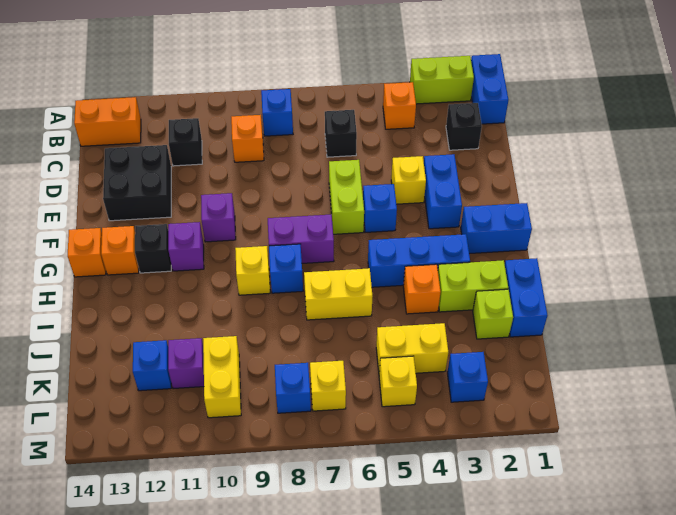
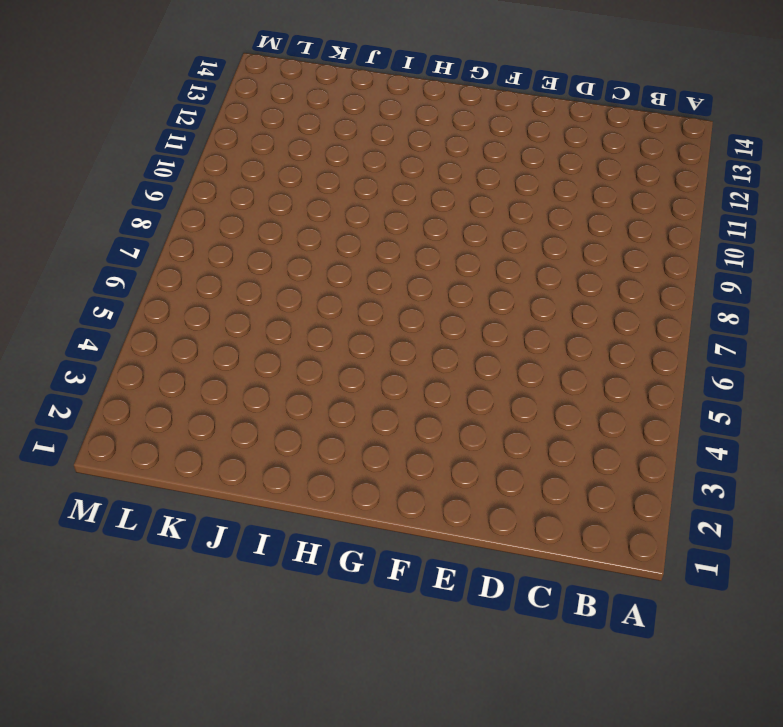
none -> blue brick A1:B1 level 1
none -> lime brick A2:A3 level 1
none -> orange brick B4 level 1
none -> blue brick B8 level 1

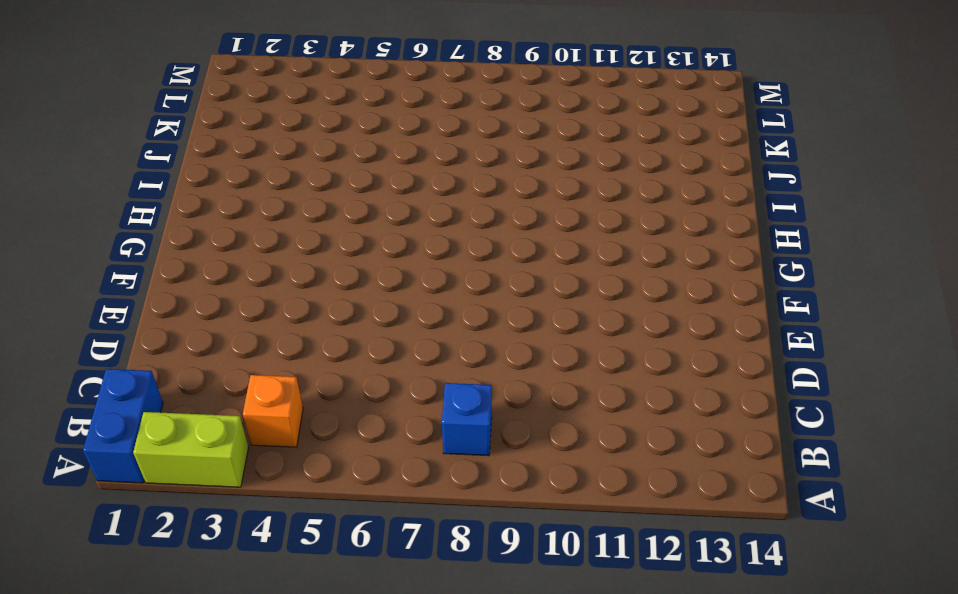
none -> orange brick B13:B14 level 1
none -> black brick C2 level 1
none -> black brick C6 level 1
none -> orange brick C9 level 1

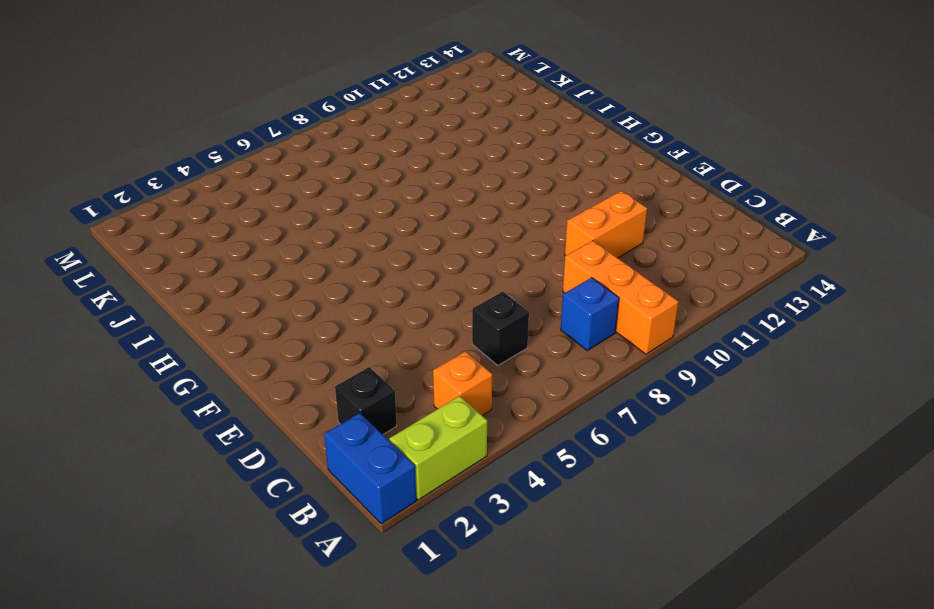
orange brick A9:C9 level 1 -> orange brick C9 level 1
orange brick D10:D11 level 1 -> orange brick B13:B14 level 1
none -> black brick C11 level 1
none -> black brick D12:E13 level 1
none -> blue brick E3:F3 level 1
none -> yellow brick E4 level 1

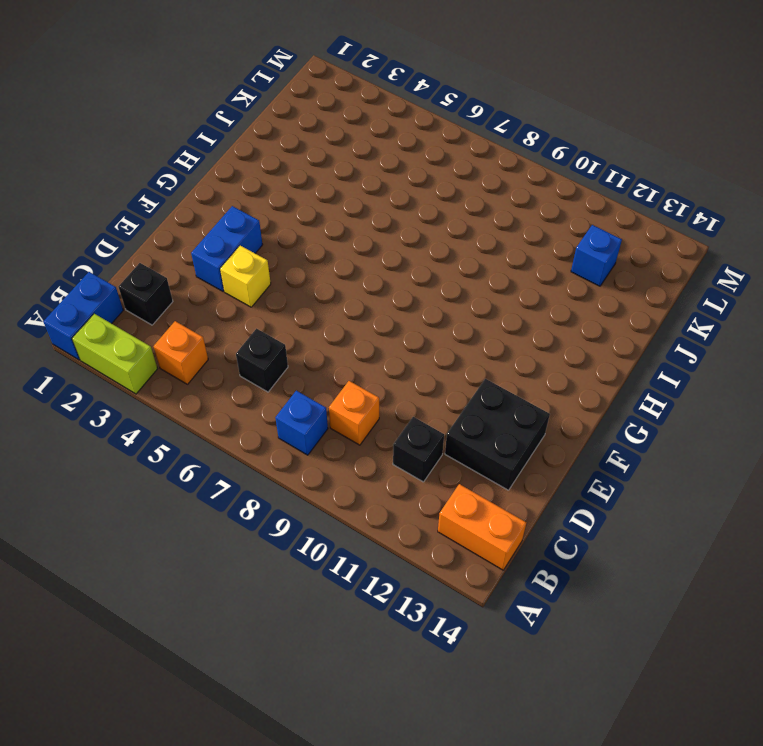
none -> lime brick E6:F6 level 1
none -> blue brick F5 level 1
none -> purple brick F10 level 1
none -> blue brick G1:G2 level 1

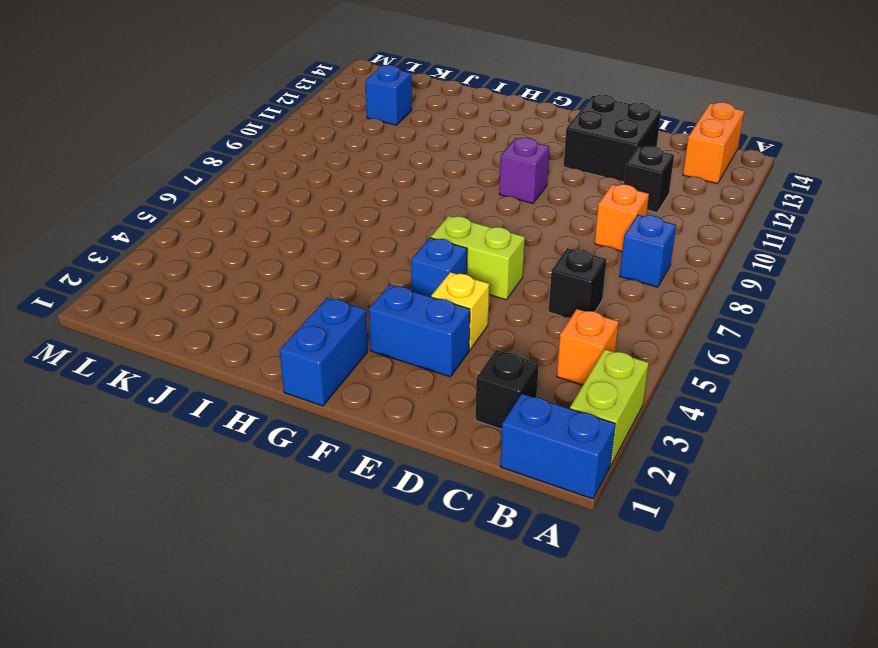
none -> purple brick G7:G8 level 1
none -> purple brick G11 level 1
none -> black brick G12 level 1
none -> orange brick G13 level 1

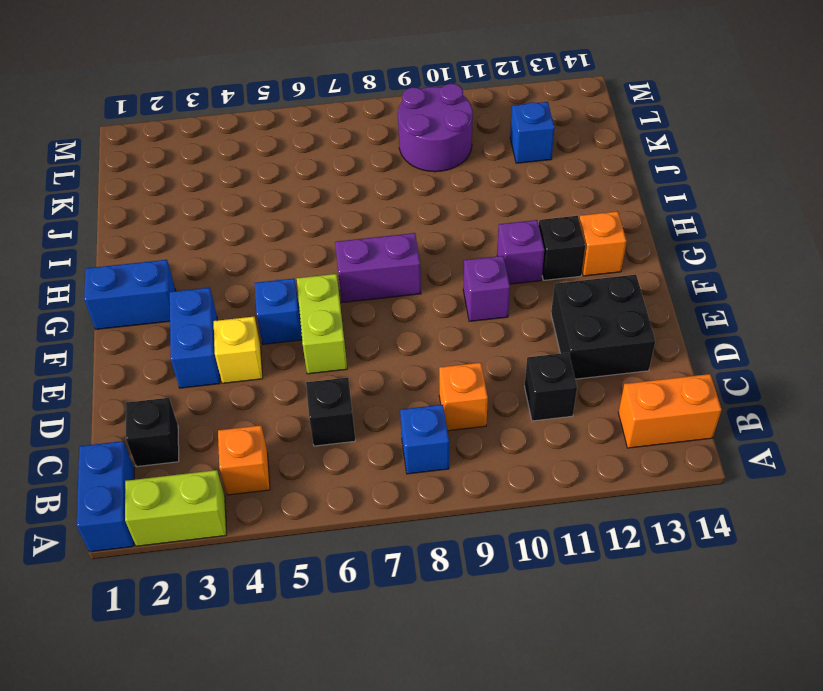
purple round brick K9:L10 level 1 -> yellow brick K10:L10 level 1
none -> orange brick G14 level 1
none -> blue brick H3:H5 level 1
none -> blue brick H8 level 1
none -> yellow brick H9 level 1

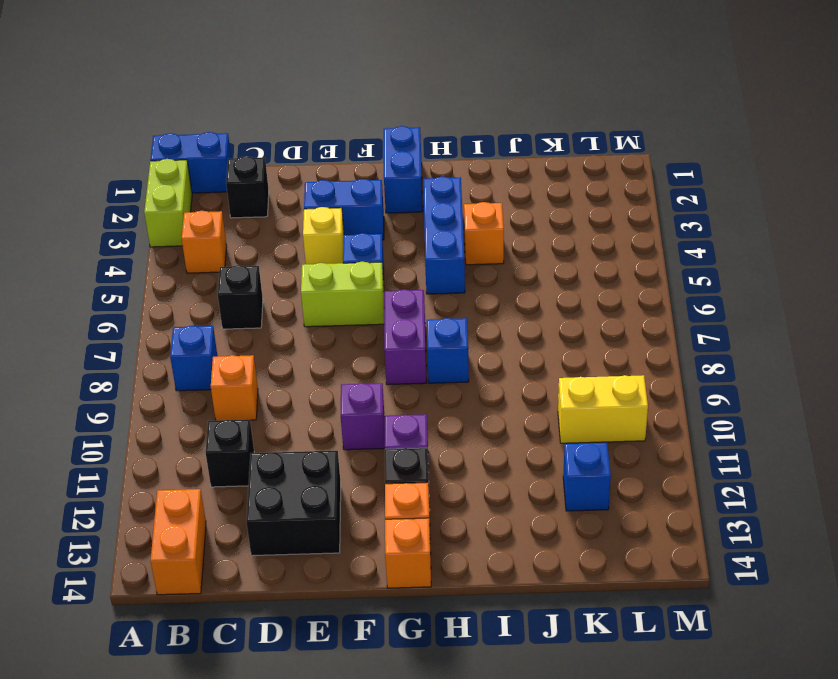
none -> yellow brick H9 level 1
none -> blue brick I1:J1 level 1
none -> lime brick I2:I3 level 1
none -> yellow brick I6:I7 level 1

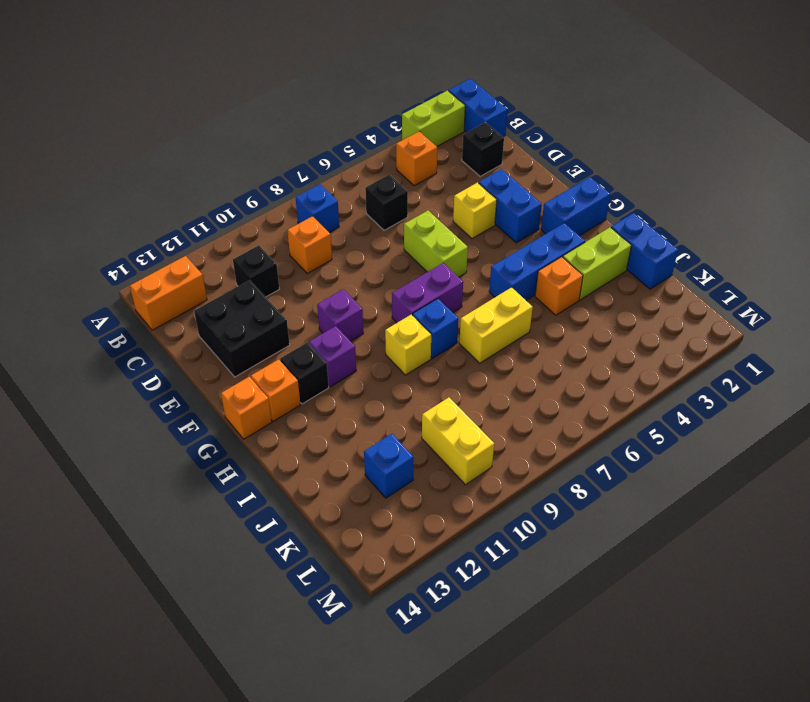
none -> blue brick F5 level 1
none -> lime brick J2 level 1
none -> yellow brick K4:K5 level 1
none -> purple brick K11 level 1

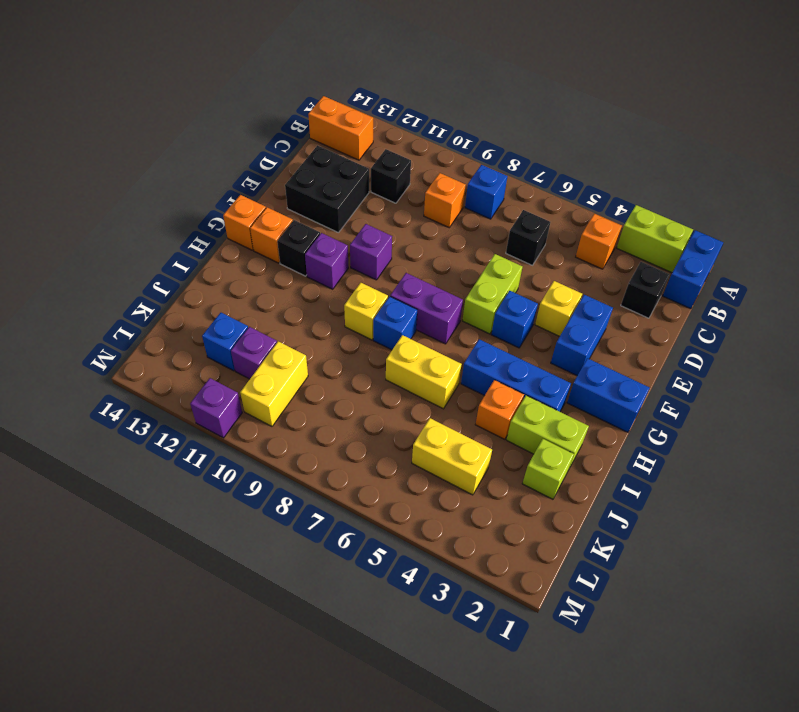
purple brick M11 level 1 -> none
none -> blue brick I1:J1 level 1
none -> blue brick L3 level 1
none -> yellow brick L5 level 1
none -> yellow brick L7 level 1

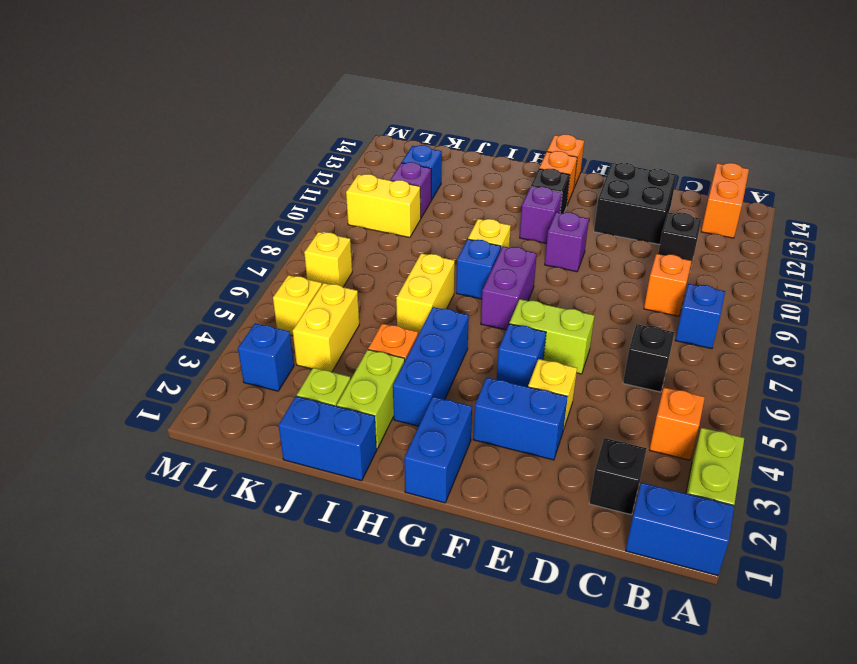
none -> blue brick L8 level 1

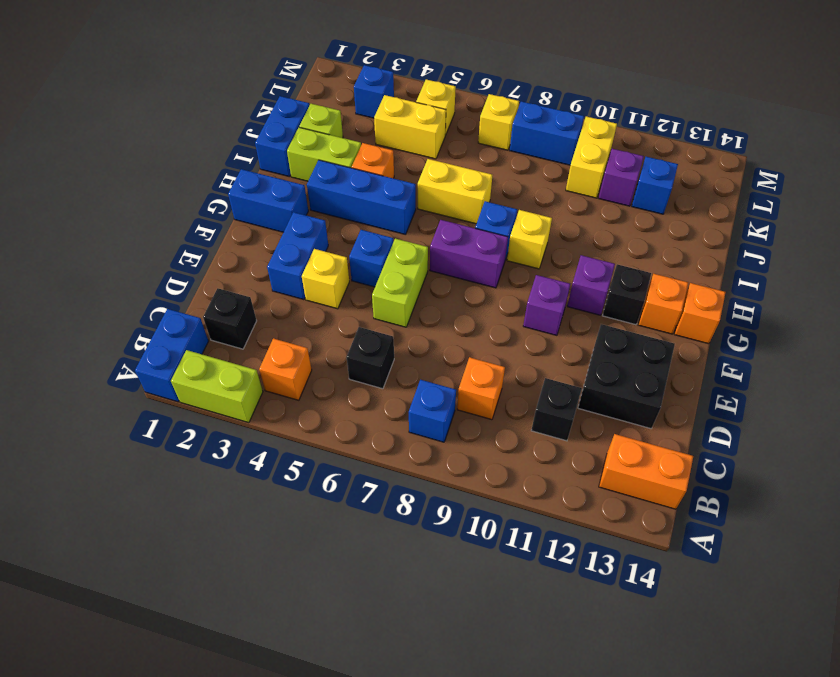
blue brick L8:L9 level 1 -> blue brick L8 level 1

